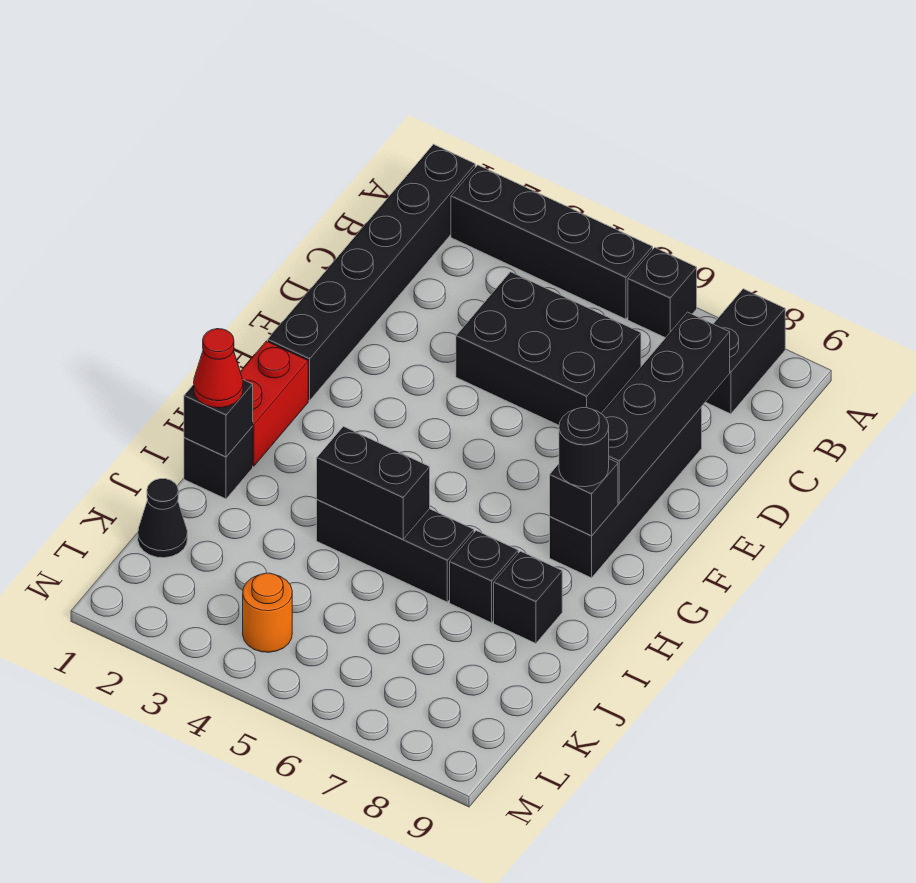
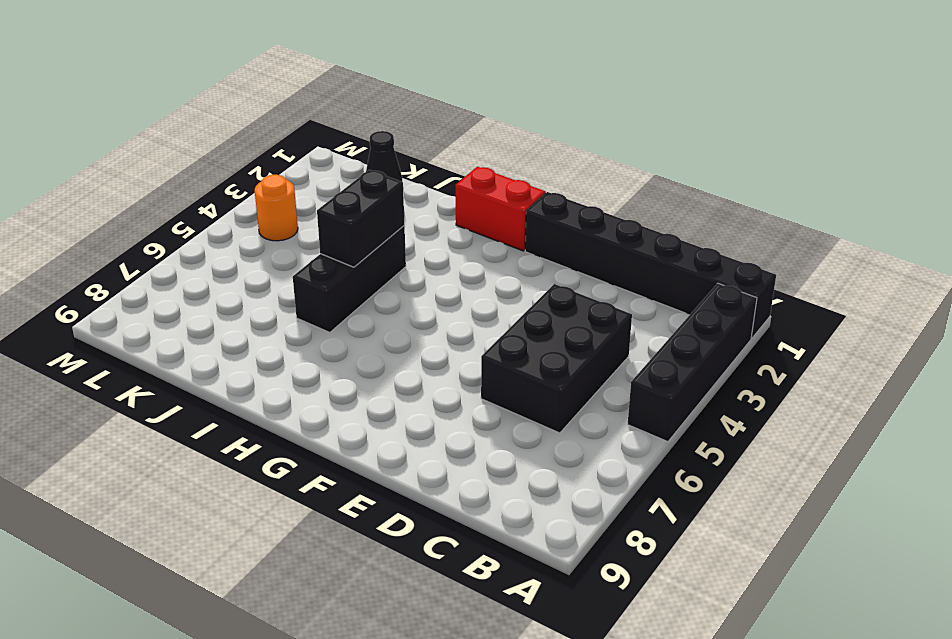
none -> black brick A6 level 1
none -> black brick A8:B8 level 1
none -> black brick D8:G8 level 1

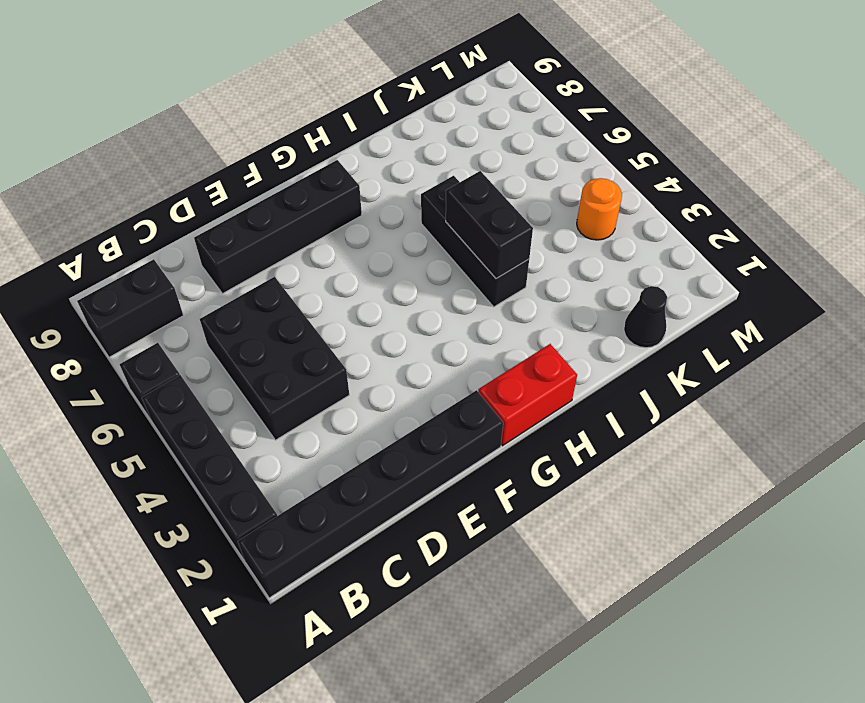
none -> black brick I1 level 1
none -> black brick I7 level 1
none -> black brick I8 level 1

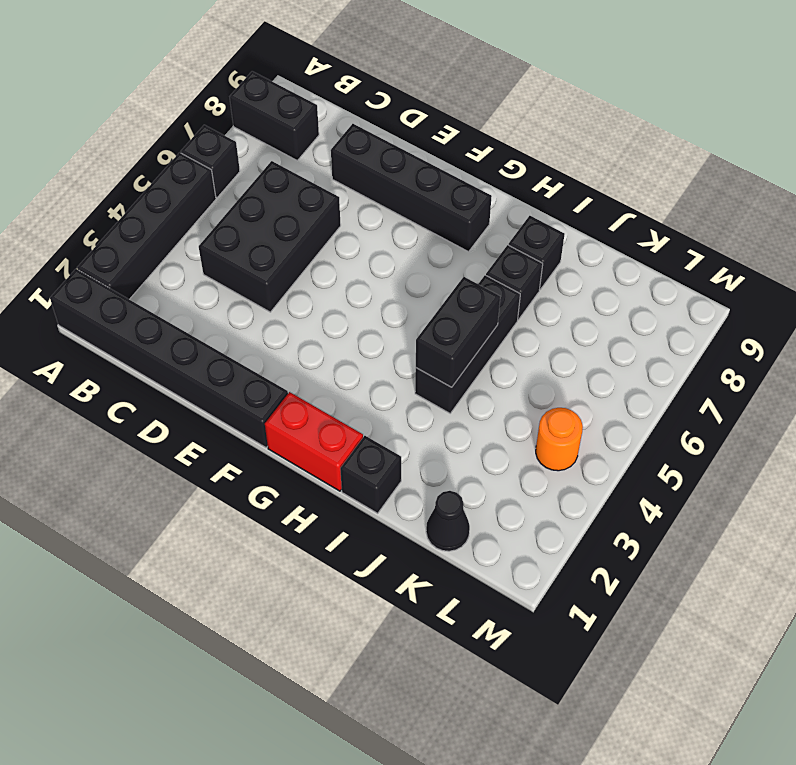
none -> black brick C8:F8 level 2
none -> black brick G8 level 2
none -> black brick I1 level 2

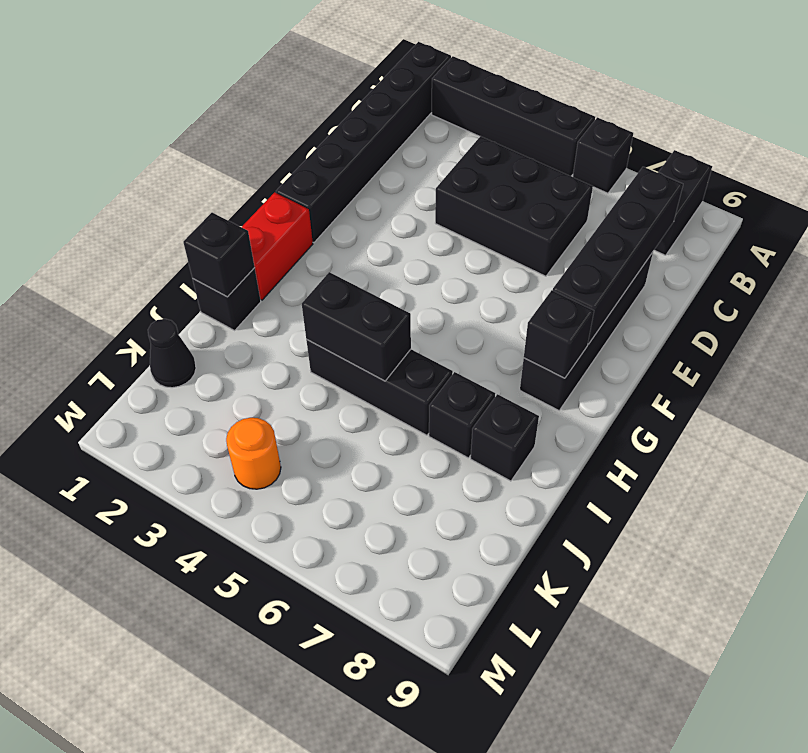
none -> black round brick G8 level 3
none -> red cone I1 level 3

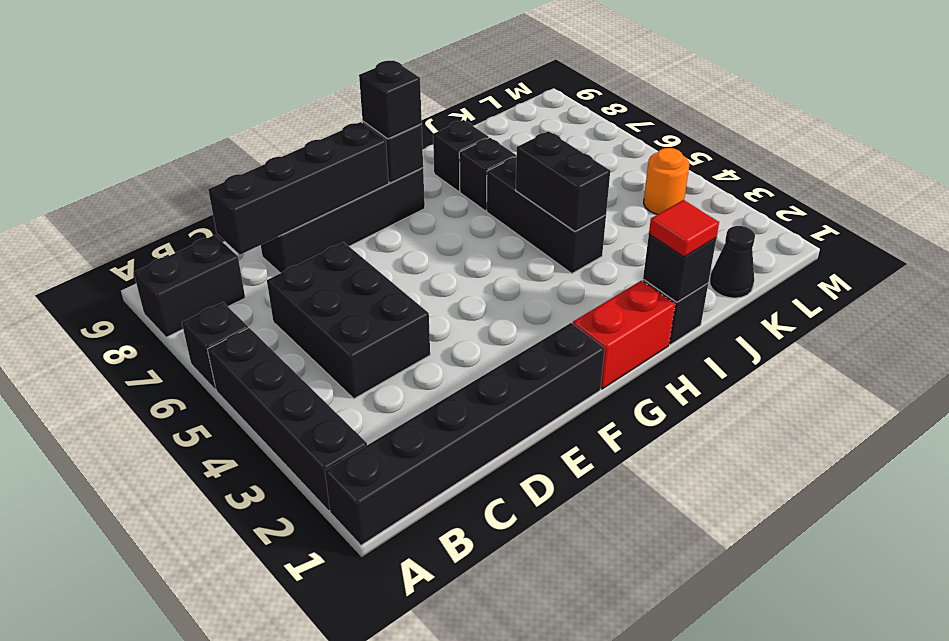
black brick G8 level 3 -> black round brick G8 level 3
red tile I1 level 3 -> red cone I1 level 3

